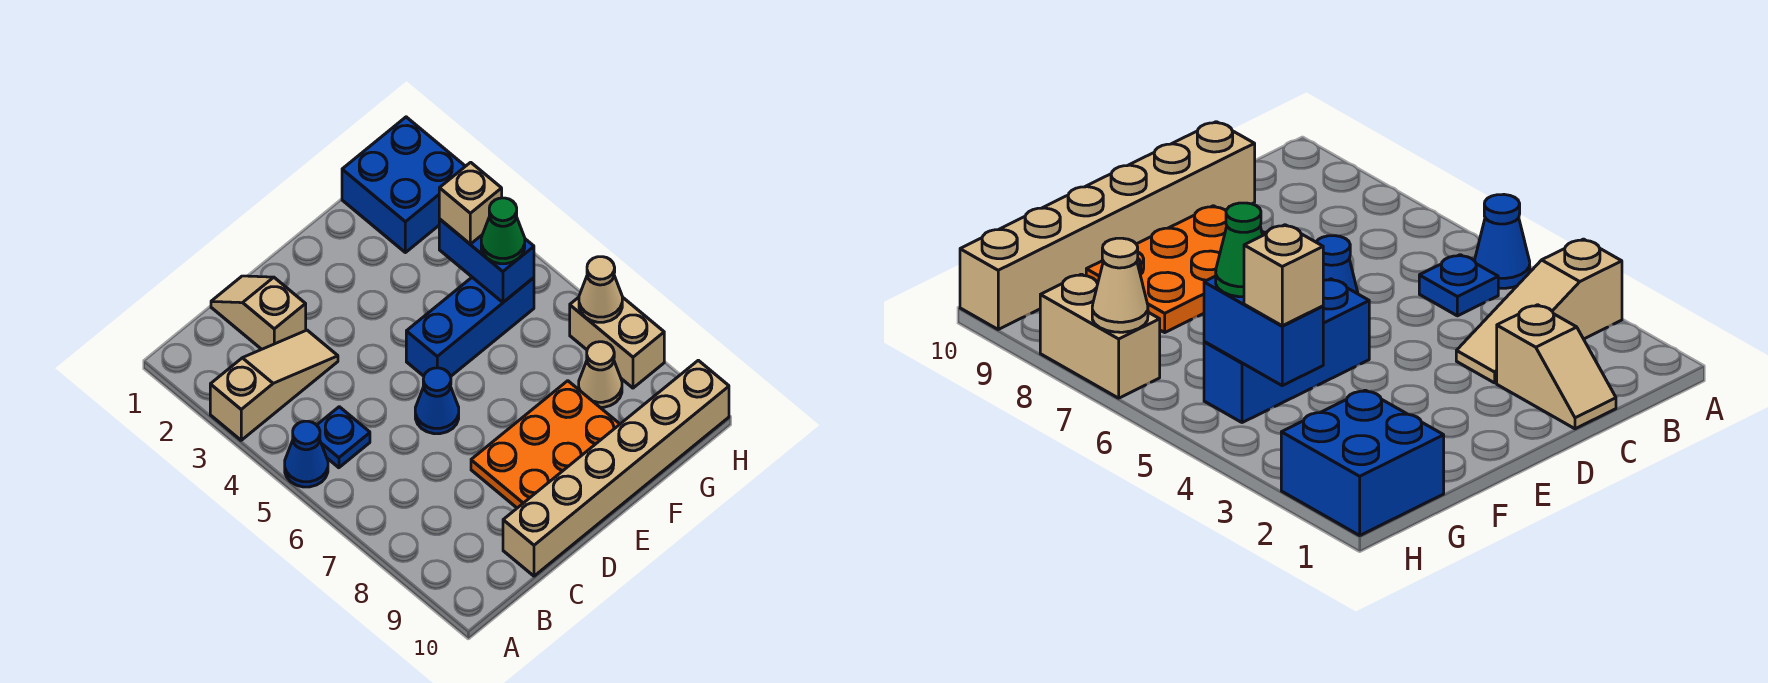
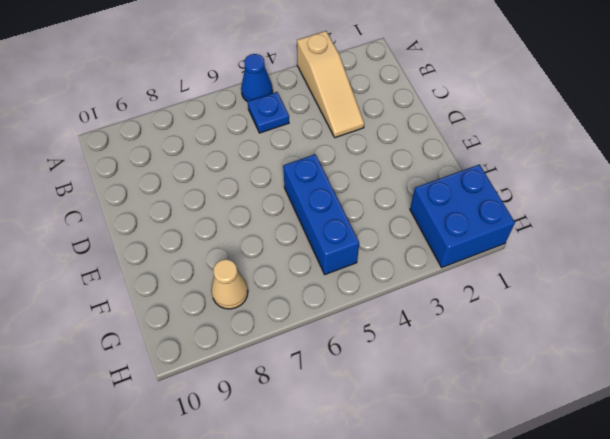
none -> tan slope C1:C2 level 1 top 2
none -> tan brick C10:H10 level 1
none -> blue cone D6 level 1

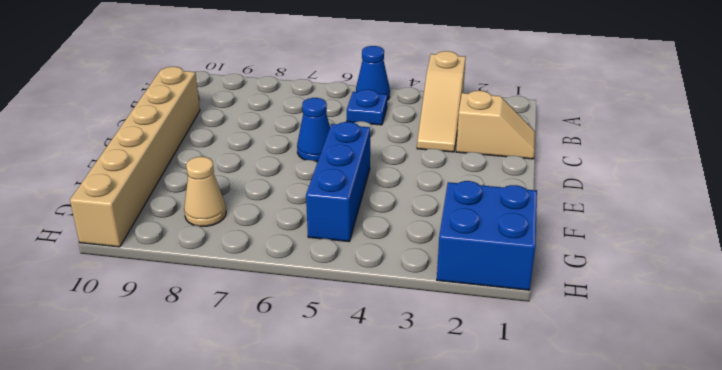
none -> orange plate D8:F9 level 1
none -> tan brick H7:H8 level 1
none -> blue brick G4:G5 level 2

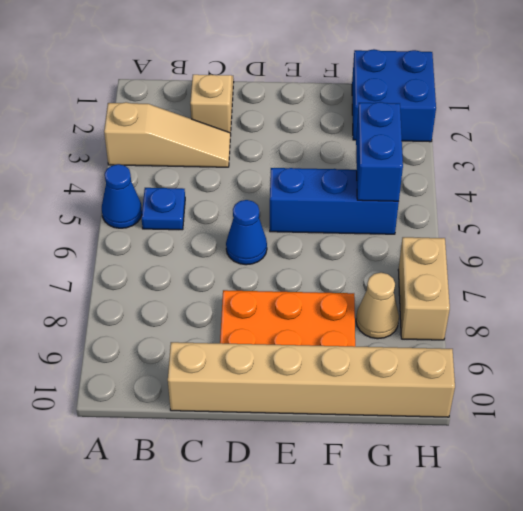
none -> tan cone H7 level 2
none -> tan brick G4 level 3
none -> green cone G5 level 3

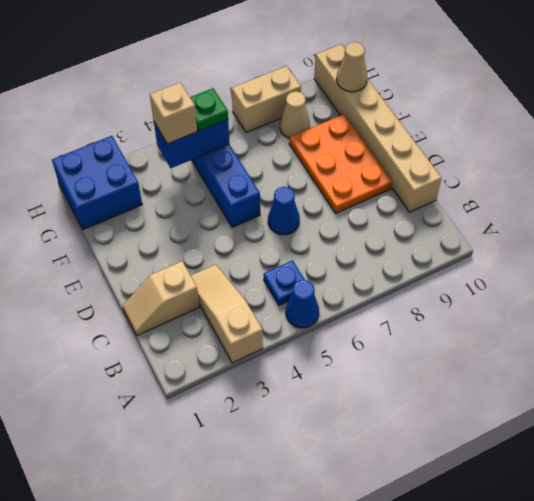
green plate G5 level 3 -> green cone G5 level 3
tan cone G10 level 2 -> tan cone H7 level 2

